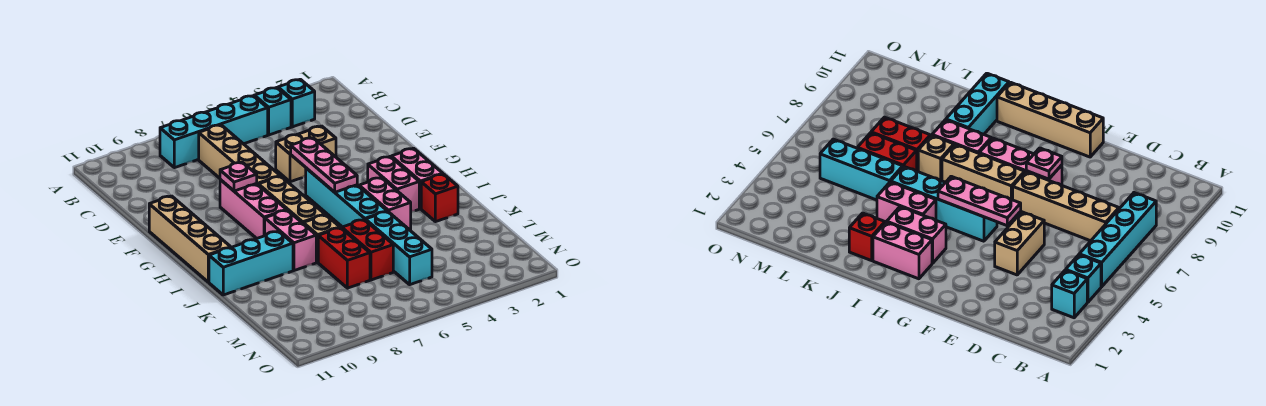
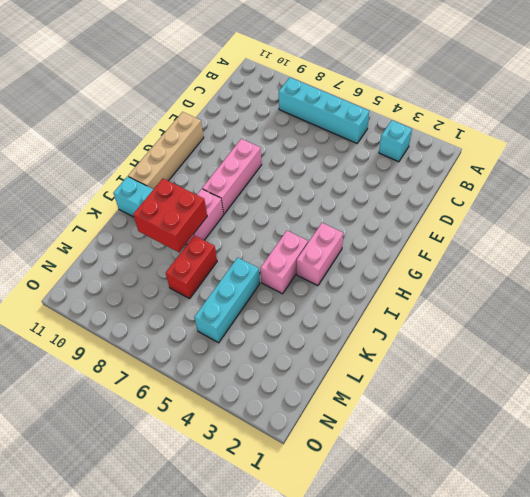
red brick J8:K9 level 2 -> none
none -> cyan brick B4 level 1
none -> tan brick C7:F7 level 1
none -> tan brick E4:E5 level 1

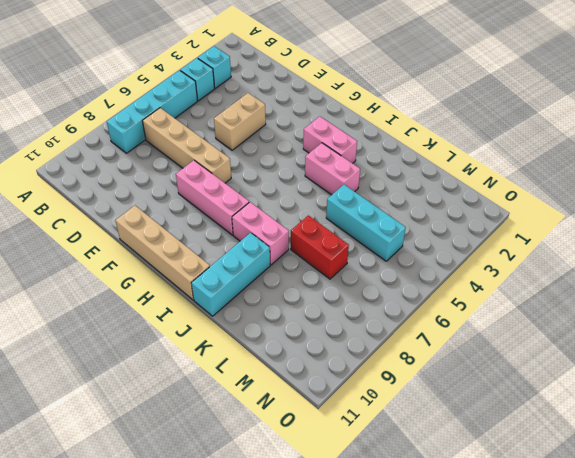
none -> cyan brick G5:J5 level 1
none -> tan brick G7:I7 level 1
none -> pink brick H2:I2 level 1

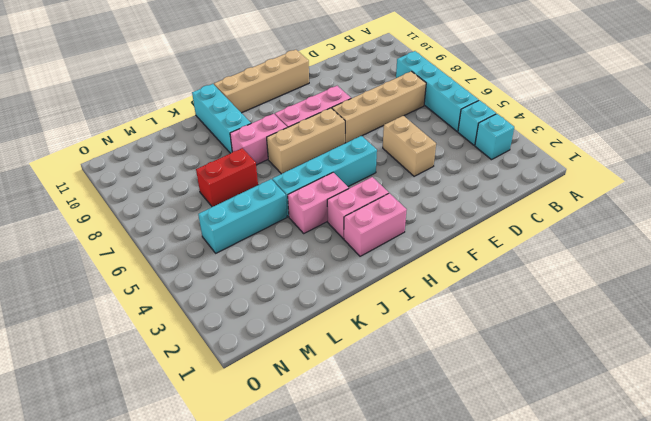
none -> red brick J2 level 1
none -> tan brick J7 level 1
none -> red brick K6:L6 level 1

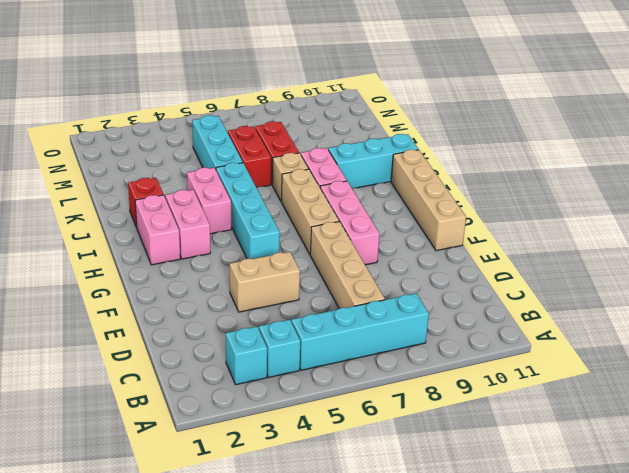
none -> pink plate F5:H5 level 2
none -> pink plate F8 level 2

